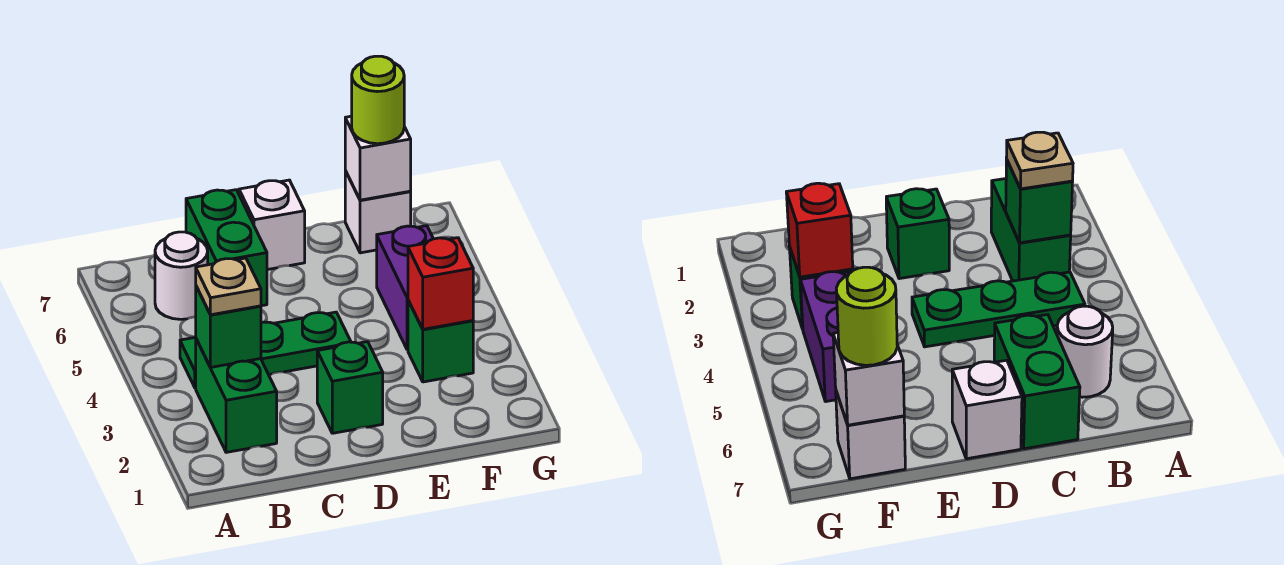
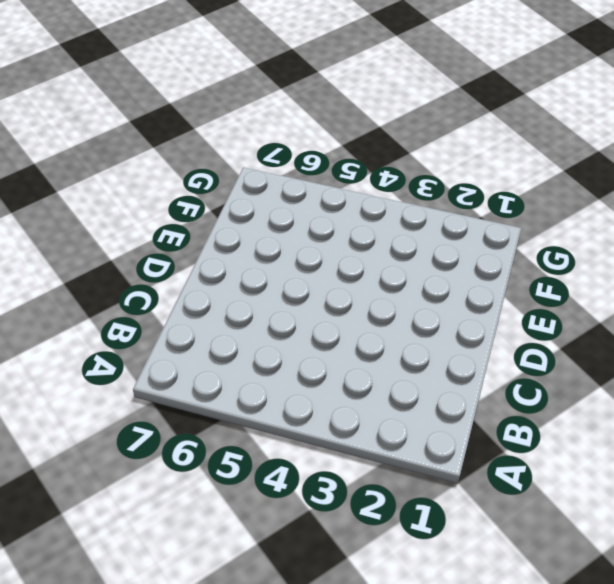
none -> green brick B2:B3 level 1
none -> green plate B4:D4 level 1
none -> white round brick B6 level 1

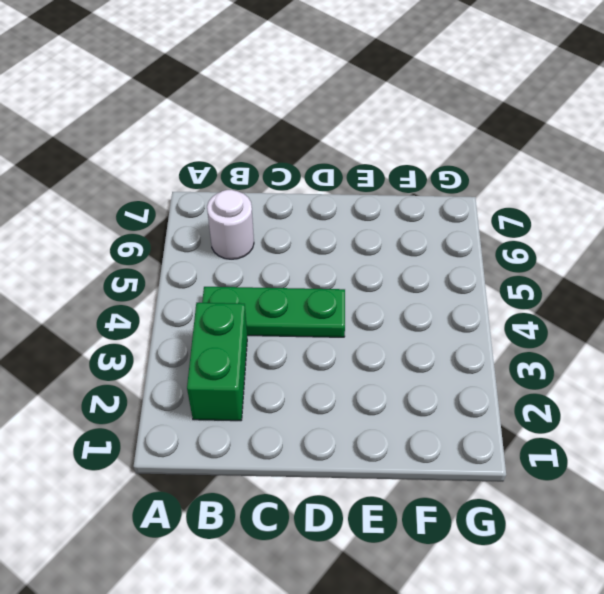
none -> green brick C6:C7 level 1
none -> green brick D2 level 1
none -> white brick D7 level 1

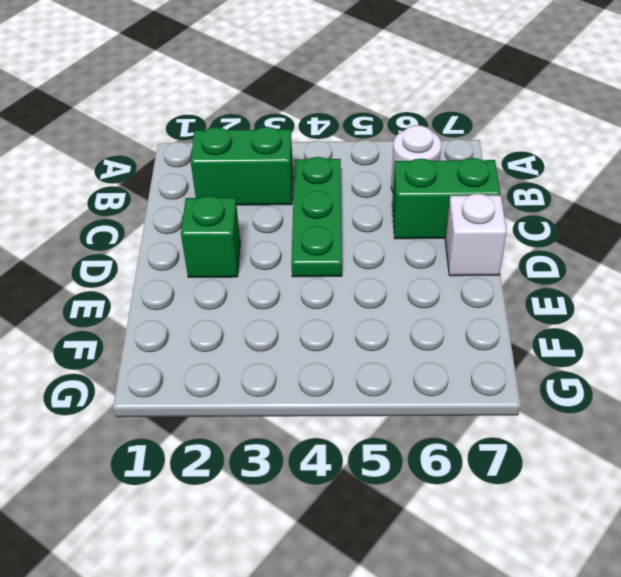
none -> green brick F3 level 1
none -> purple brick F4:F5 level 1
none -> white brick F7 level 1

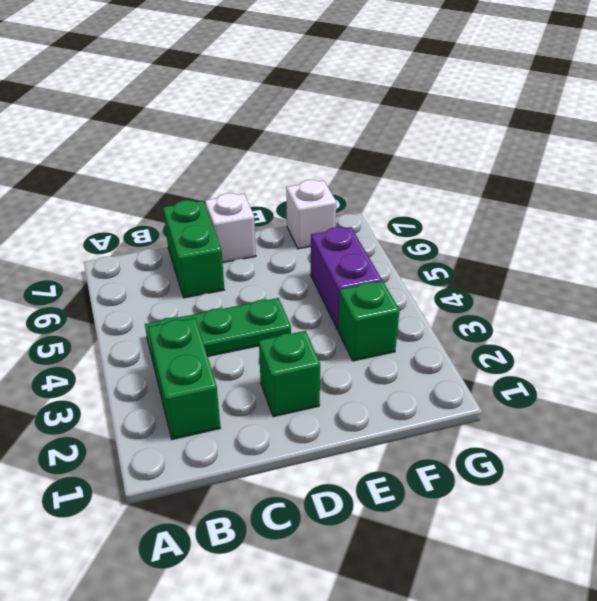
none -> white round brick B6 level 1
none -> green brick B3 level 2
none -> red brick F3 level 2

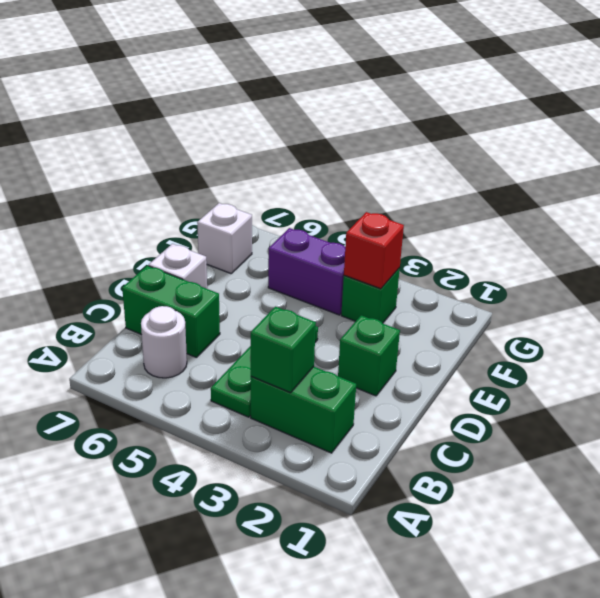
none -> white brick F7 level 2
none -> tan plate B3 level 3
none -> lime round brick F7 level 3

